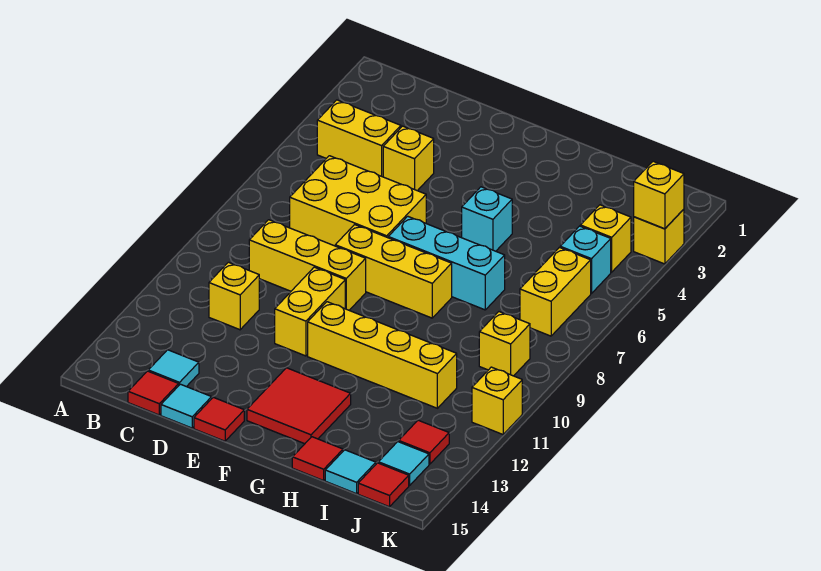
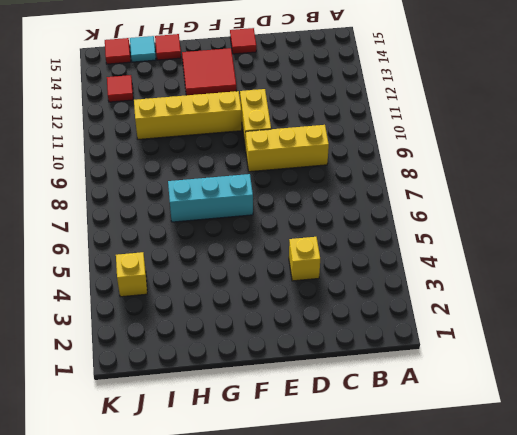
none -> yellow brick B4:C4 level 1
none -> yellow brick C6:E7 level 1
none -> yellow brick C11 level 1

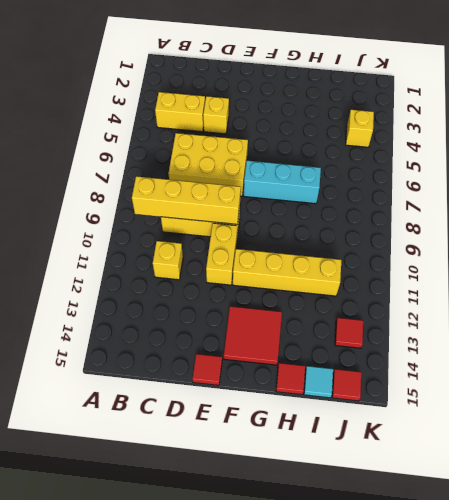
yellow brick B9:E9 level 2 -> none
none -> cyan tile C14 level 1
none -> red tile C15 level 1
none -> cyan tile D15 level 1

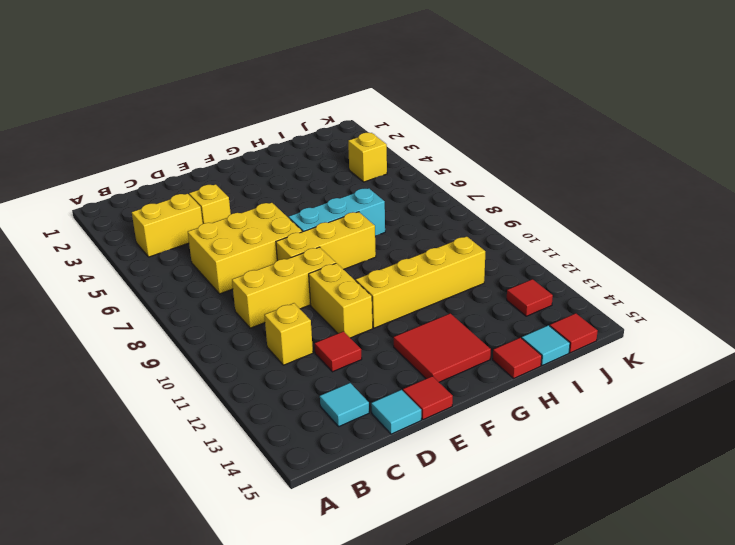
red tile D12 level 1 -> red tile C15 level 1
none -> cyan brick G5 level 1
none -> cyan brick J5 level 1
none -> yellow brick J6:J7 level 1

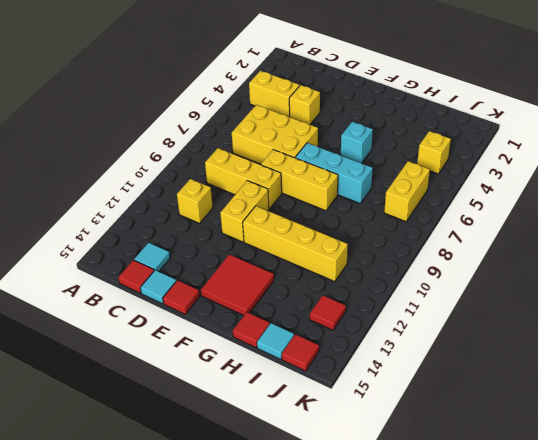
none -> cyan brick J5 level 1
none -> yellow brick J9 level 1
none -> cyan tile J14 level 1

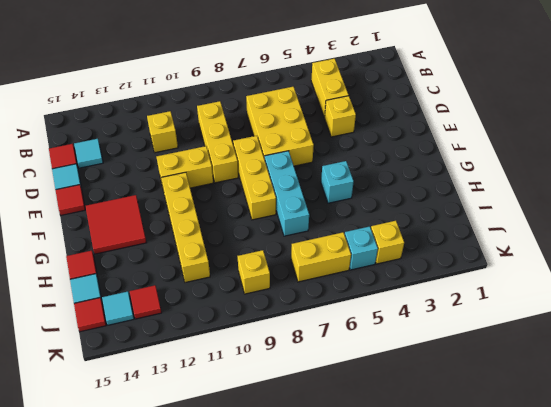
none -> yellow brick K3 level 1
none -> yellow brick K11 level 1
none -> yellow brick K3 level 2

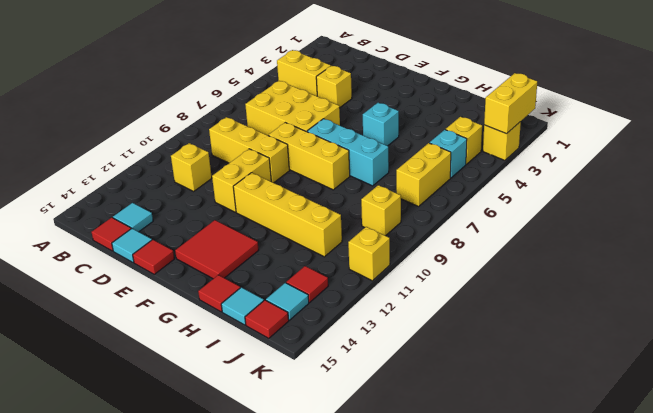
yellow brick K2:K3 level 2 -> yellow brick K3 level 2

